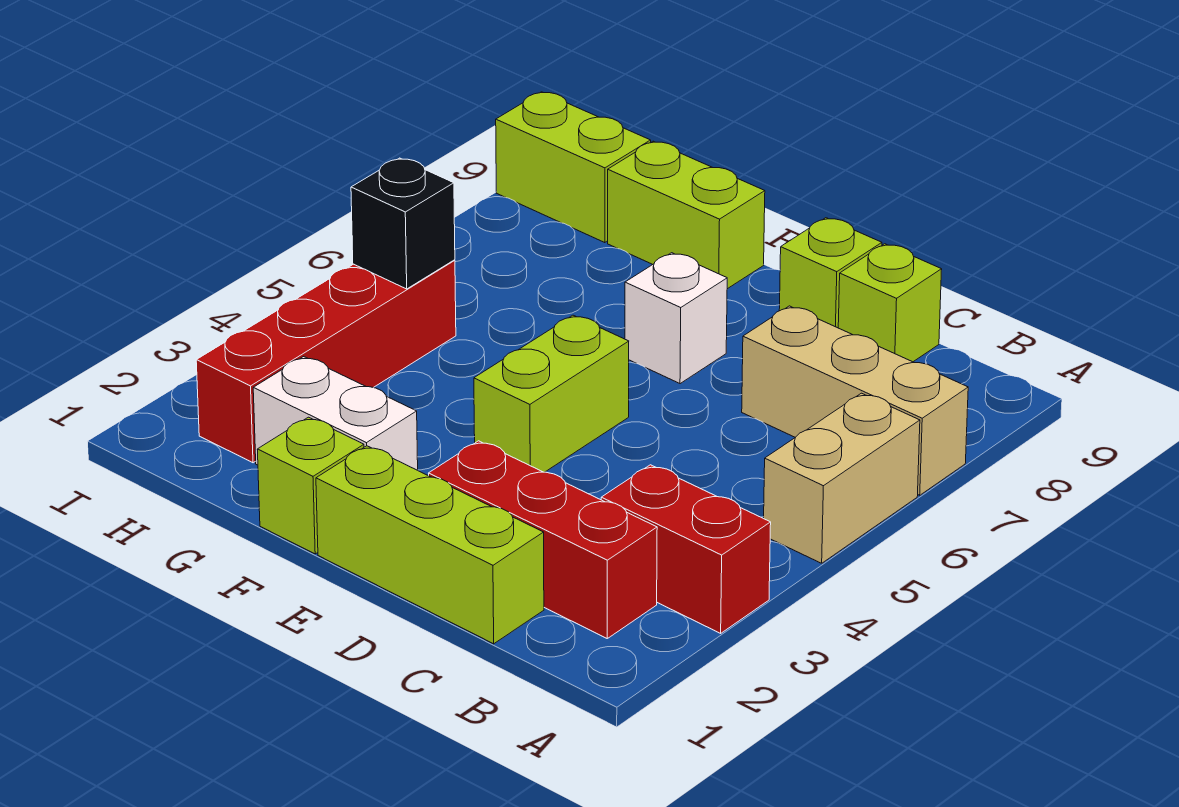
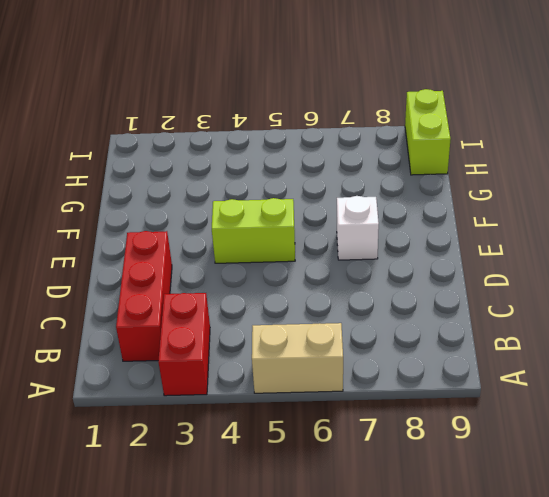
none -> tan brick A7:C7 level 1
none -> lime brick C1:E1 level 1
none -> lime brick C9 level 1

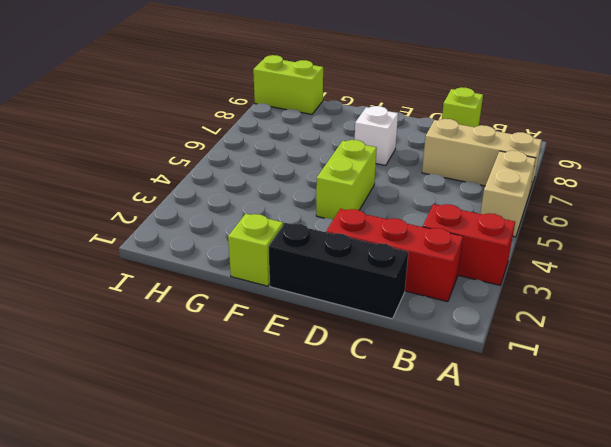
black brick C1:E1 level 1 -> lime brick C1:E1 level 1
none -> lime brick D9 level 1
none -> white brick F2:G2 level 1
none -> lime brick F9:G9 level 1

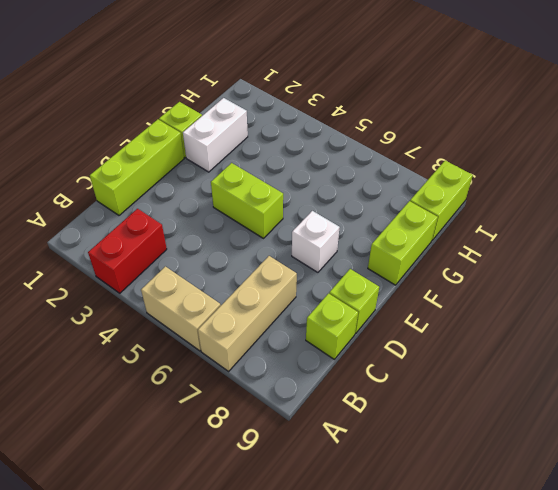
none -> red brick B2:D2 level 1
none -> red brick H2:H5 level 1
none -> black brick H5 level 2

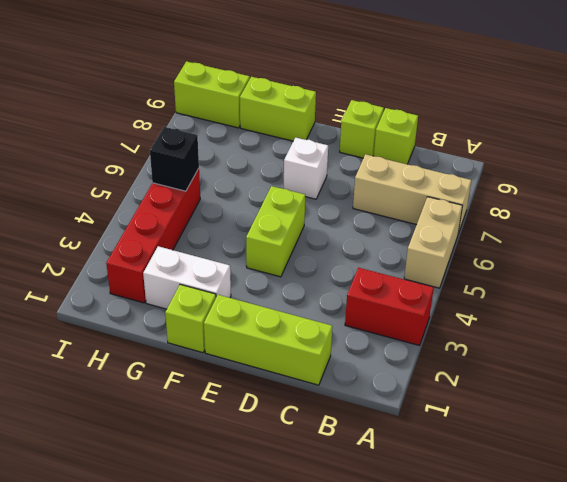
none -> red brick B2:D2 level 1

